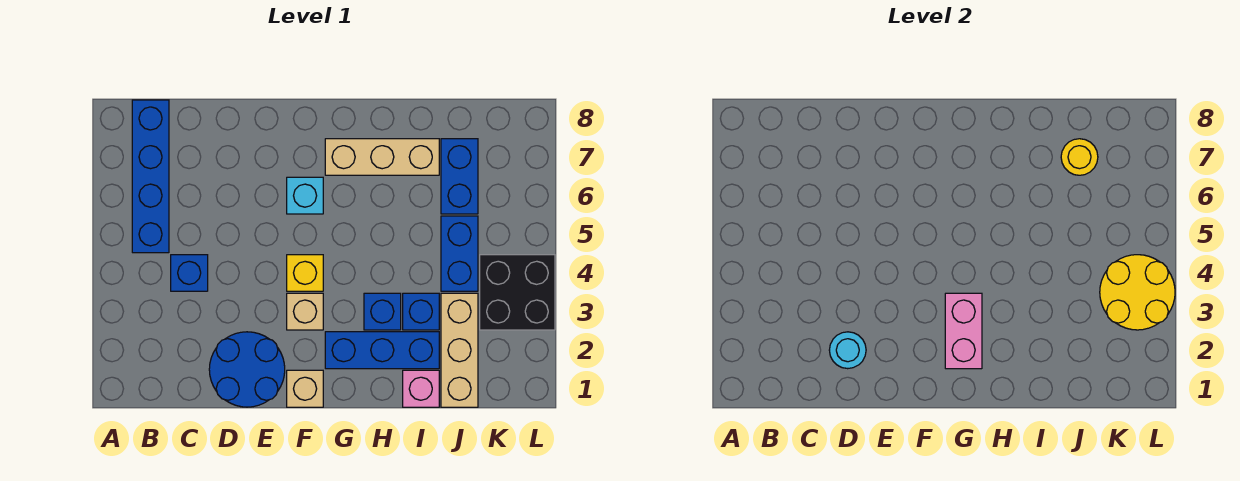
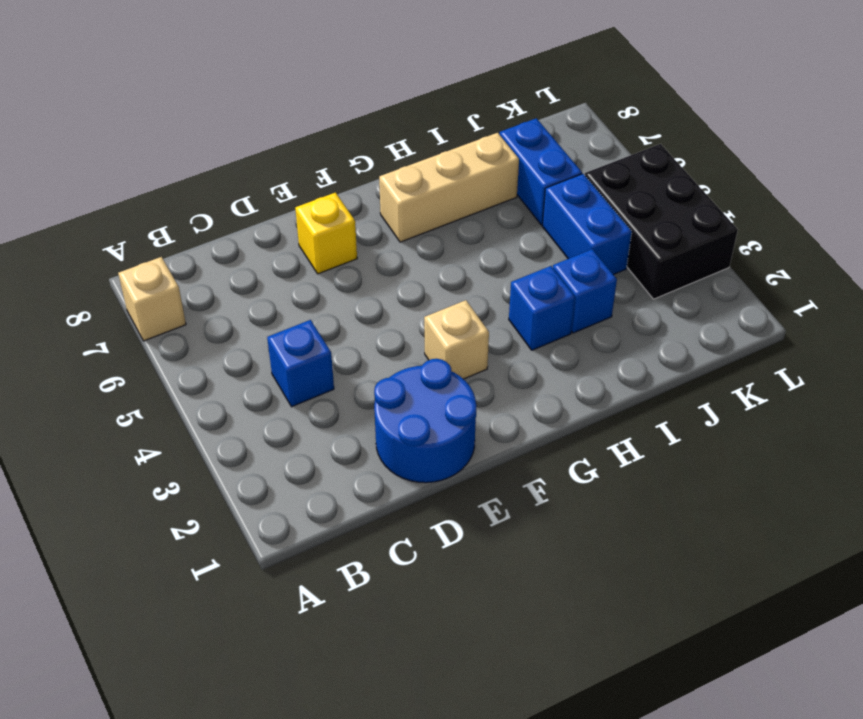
tan brick A7 level 1 -> tan brick F1 level 1
yellow brick E7 level 1 -> yellow brick F4 level 1
black brick K3:L5 level 1 -> black brick K3:L4 level 1
none -> blue brick B5:B8 level 1
none -> cyan brick F6 level 1
none -> blue brick G2:I2 level 1

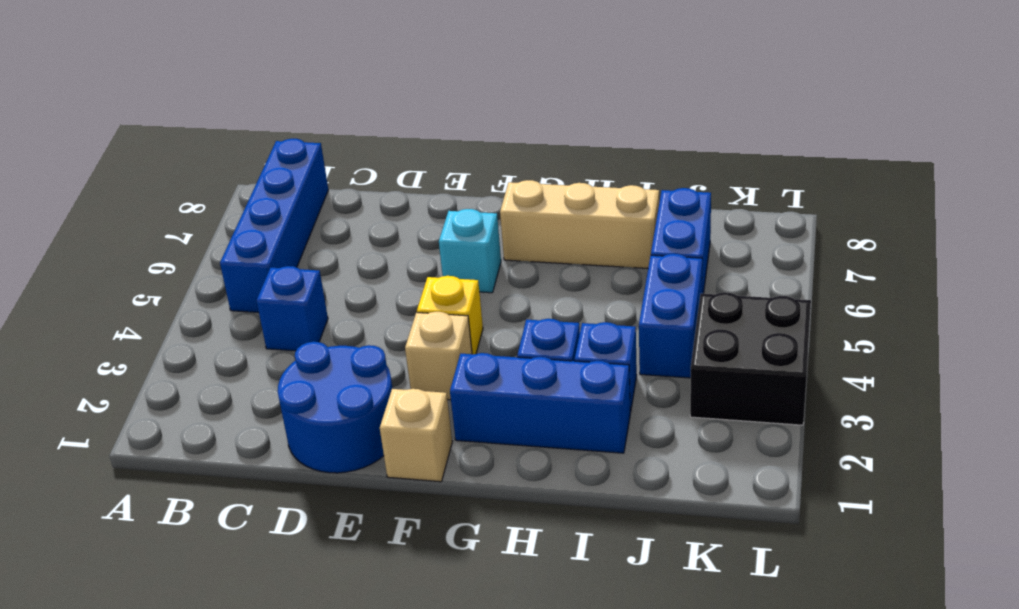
none -> pink brick I1 level 1
none -> tan brick J1:J3 level 1
none -> cyan round brick D2 level 2

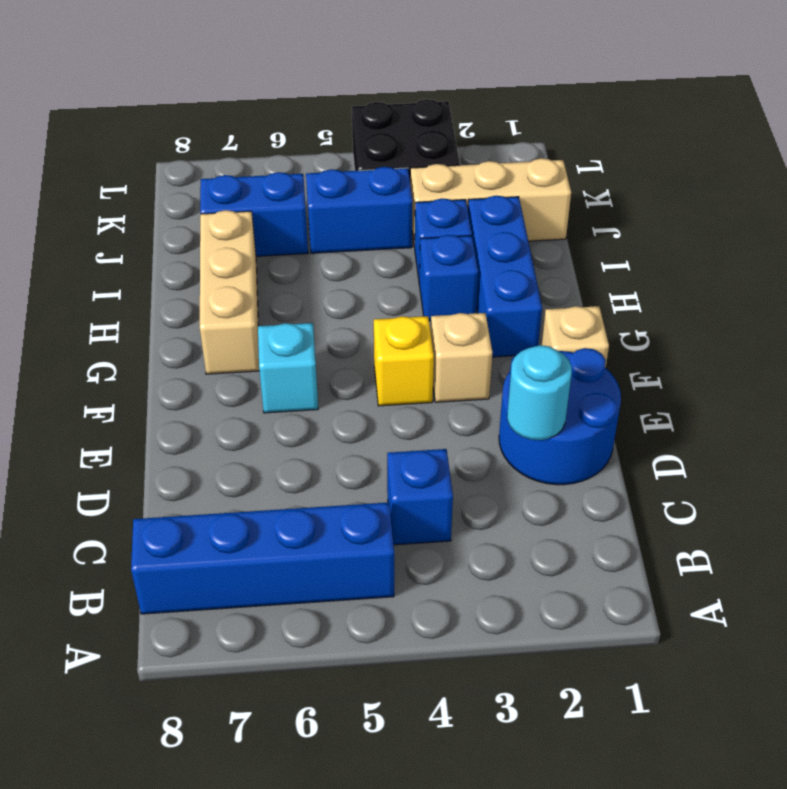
none -> pink brick I1 level 1
none -> pink brick G2:G3 level 2
none -> yellow round brick J7 level 2

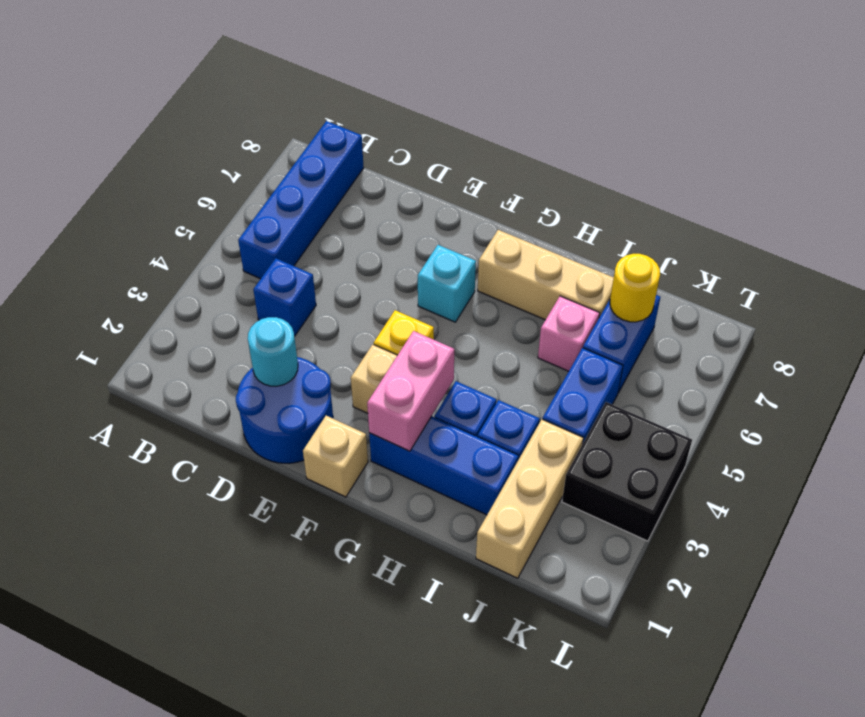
pink brick I6 level 1 -> pink brick I1 level 1
none -> yellow round brick K3:L4 level 2

